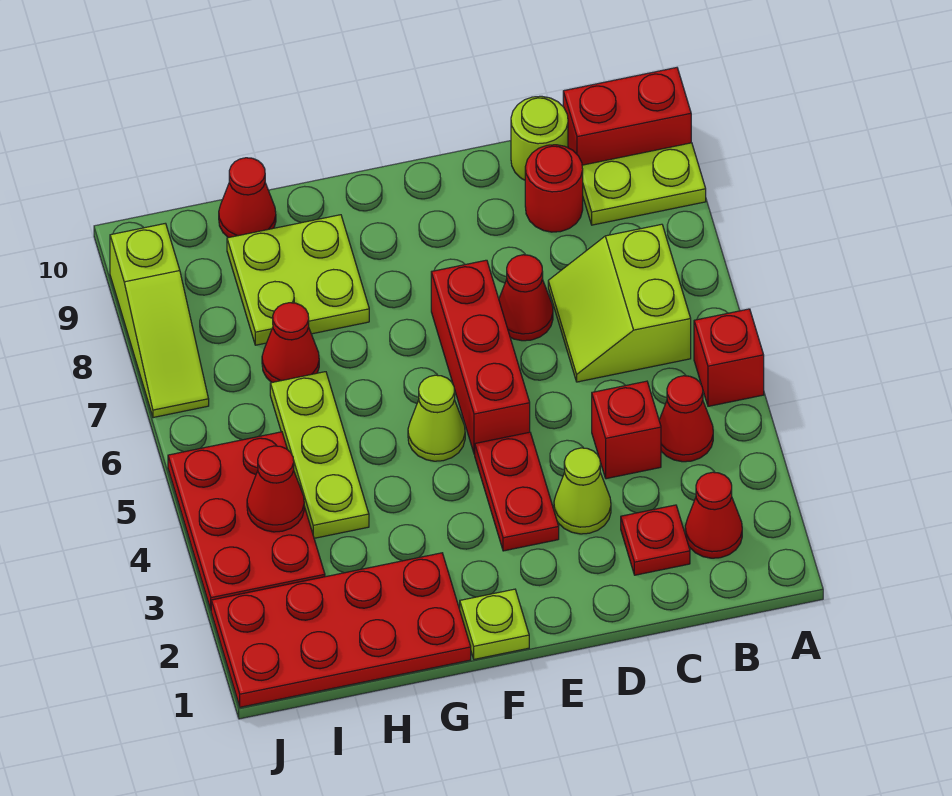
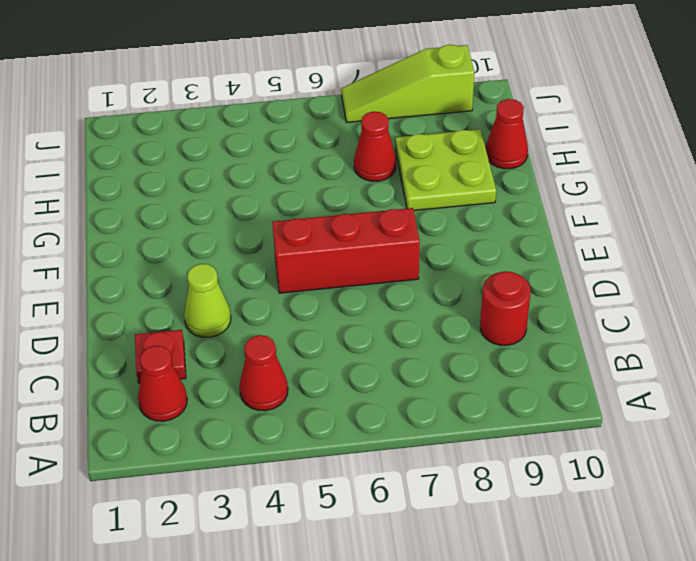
none -> red brick A5 level 1
none -> lime plate A9:B9 level 1
none -> red brick A10:B10 level 1

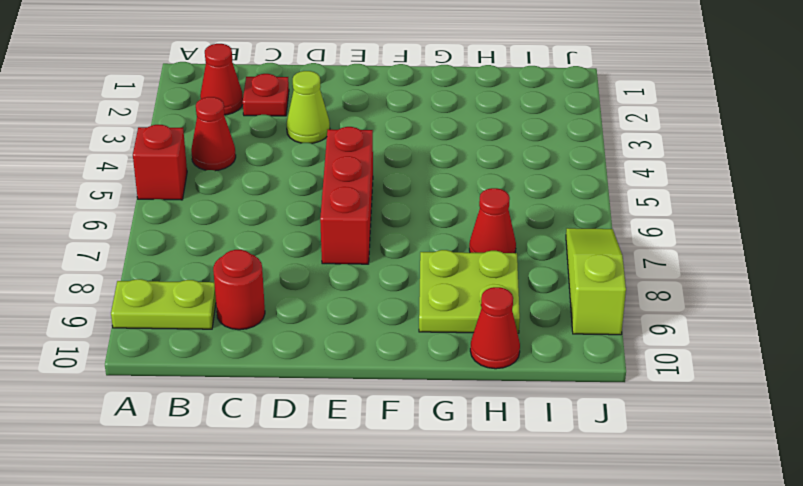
none -> red brick A10:B10 level 1
none -> lime slope B6:C7 level 1 top B
none -> red brick C4 level 1

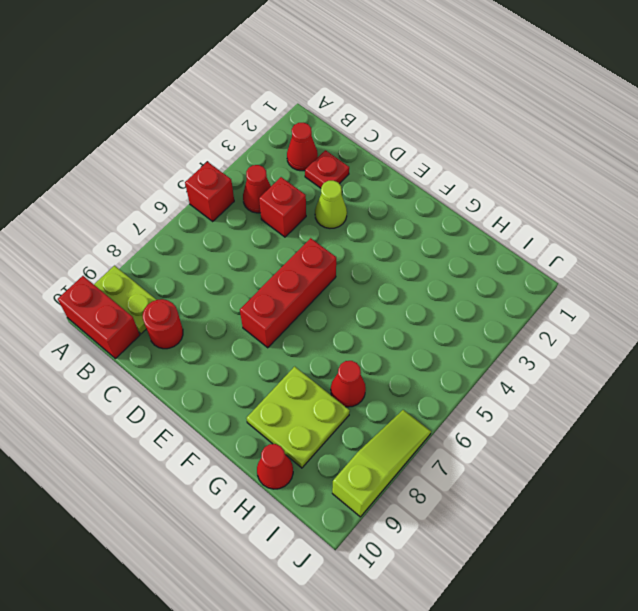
none -> lime slope B6:C7 level 1 top B
none -> lime round brick C10 level 1
none -> red cone D7 level 1

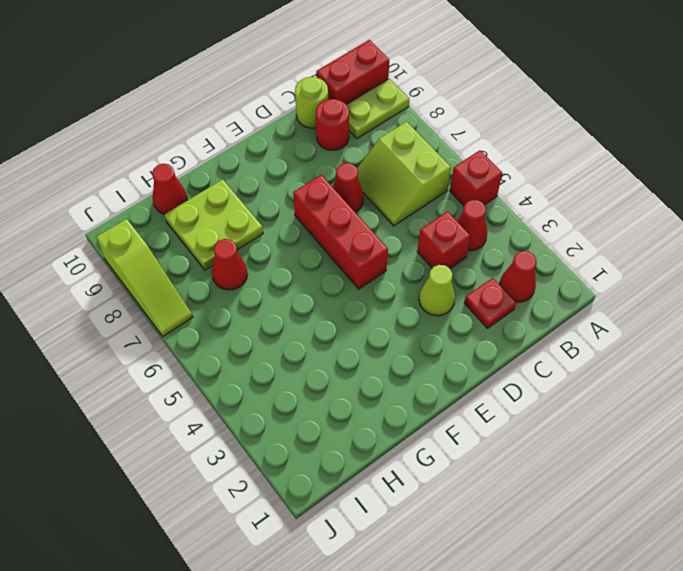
none -> red plate E3:E4 level 1
none -> lime plate F1 level 1
none -> lime cone F5 level 1

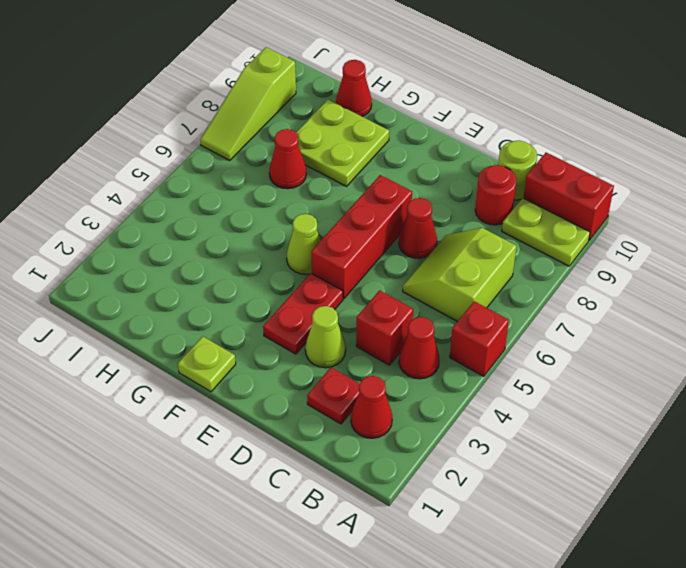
none -> red plate G1:J2 level 1
none -> lime plate H4:H6 level 1
none -> red plate I3:J5 level 1

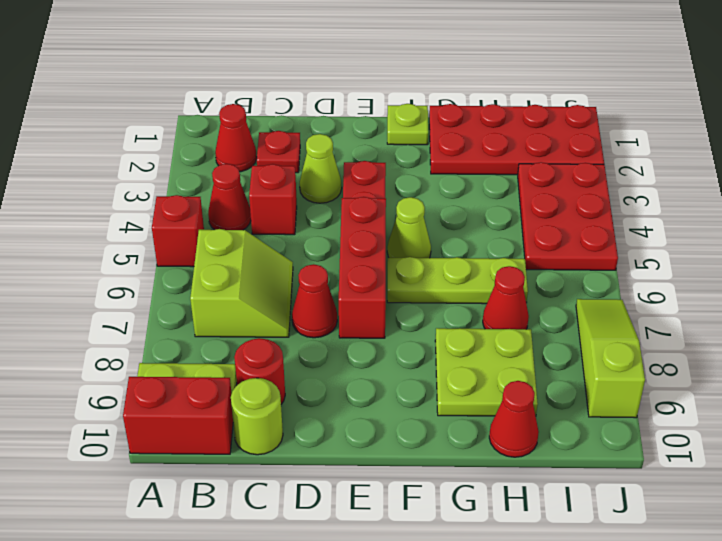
lime plate F6:H6 level 1 -> lime plate H4:H6 level 1
none -> red cone I4 level 2

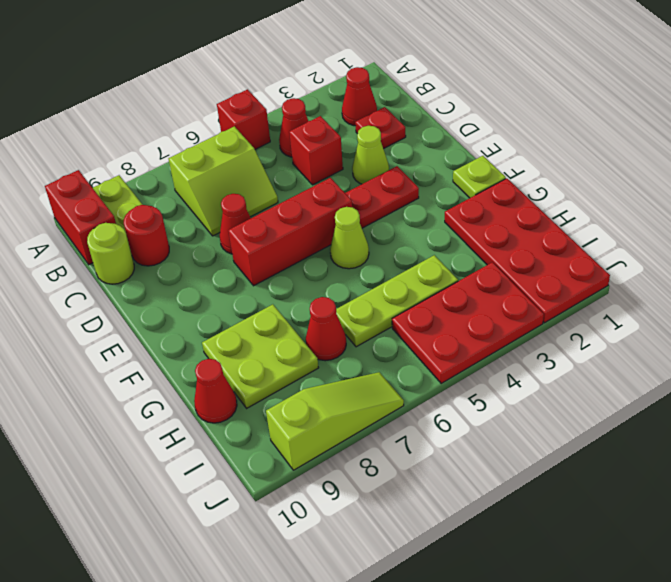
none -> red cone I4 level 2

